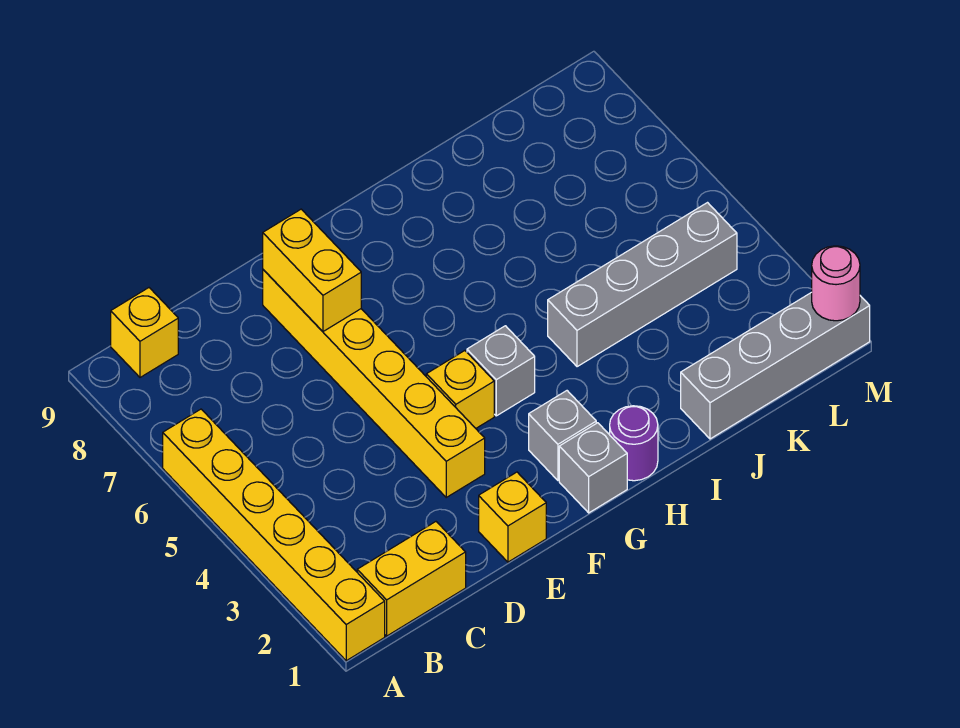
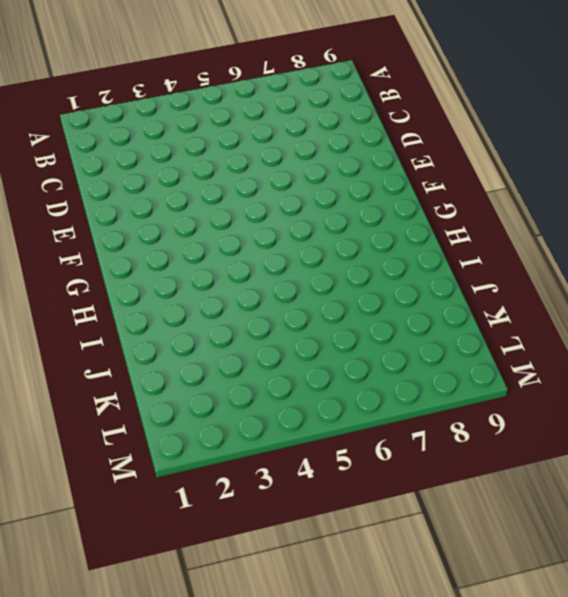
none -> yellow brick A1:A6 level 1
none -> yellow brick B1:C1 level 1
none -> yellow brick B9 level 1

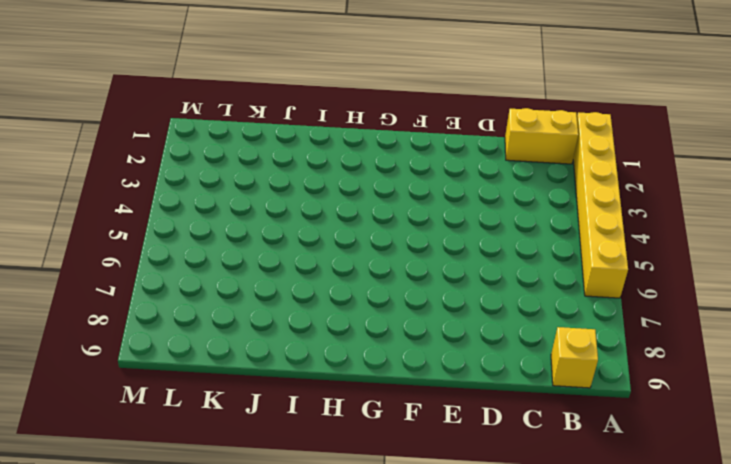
none -> yellow brick E1 level 1
none -> yellow brick E3:E8 level 1
none -> yellow brick F4 level 1

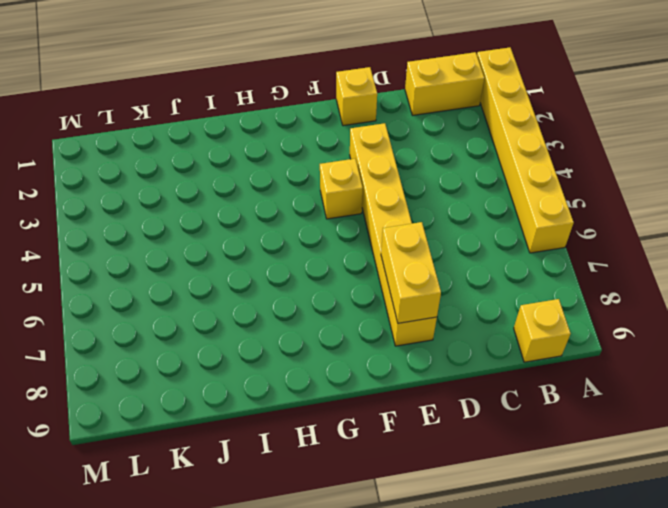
none -> grey brick G1 level 1
none -> grey brick G2 level 1
none -> grey brick G4 level 1

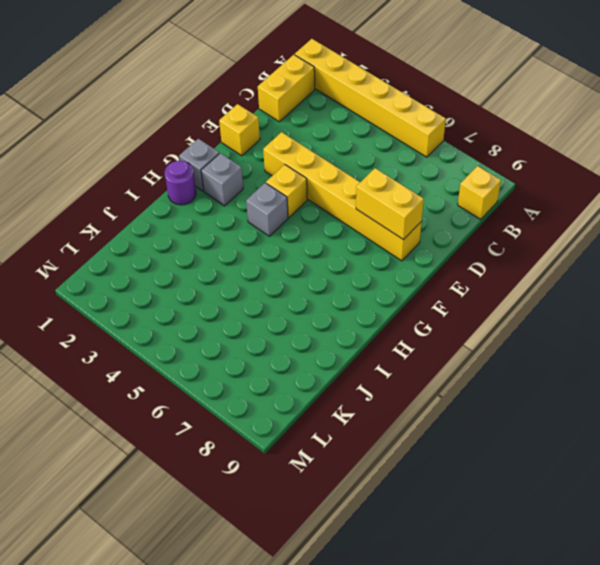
none -> grey brick I4:L4 level 1
none -> grey brick J1:M1 level 1
none -> pink round brick M1 level 2

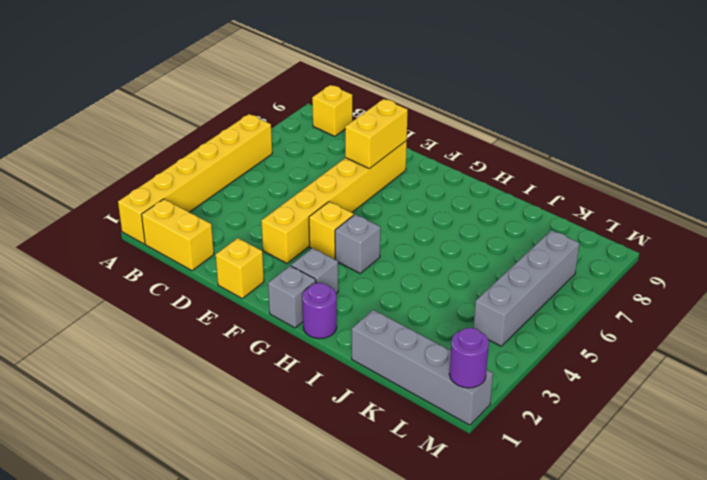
grey brick L4:L7 level 1 -> grey brick I4:L4 level 1
purple round brick M1 level 2 -> pink round brick M1 level 2

